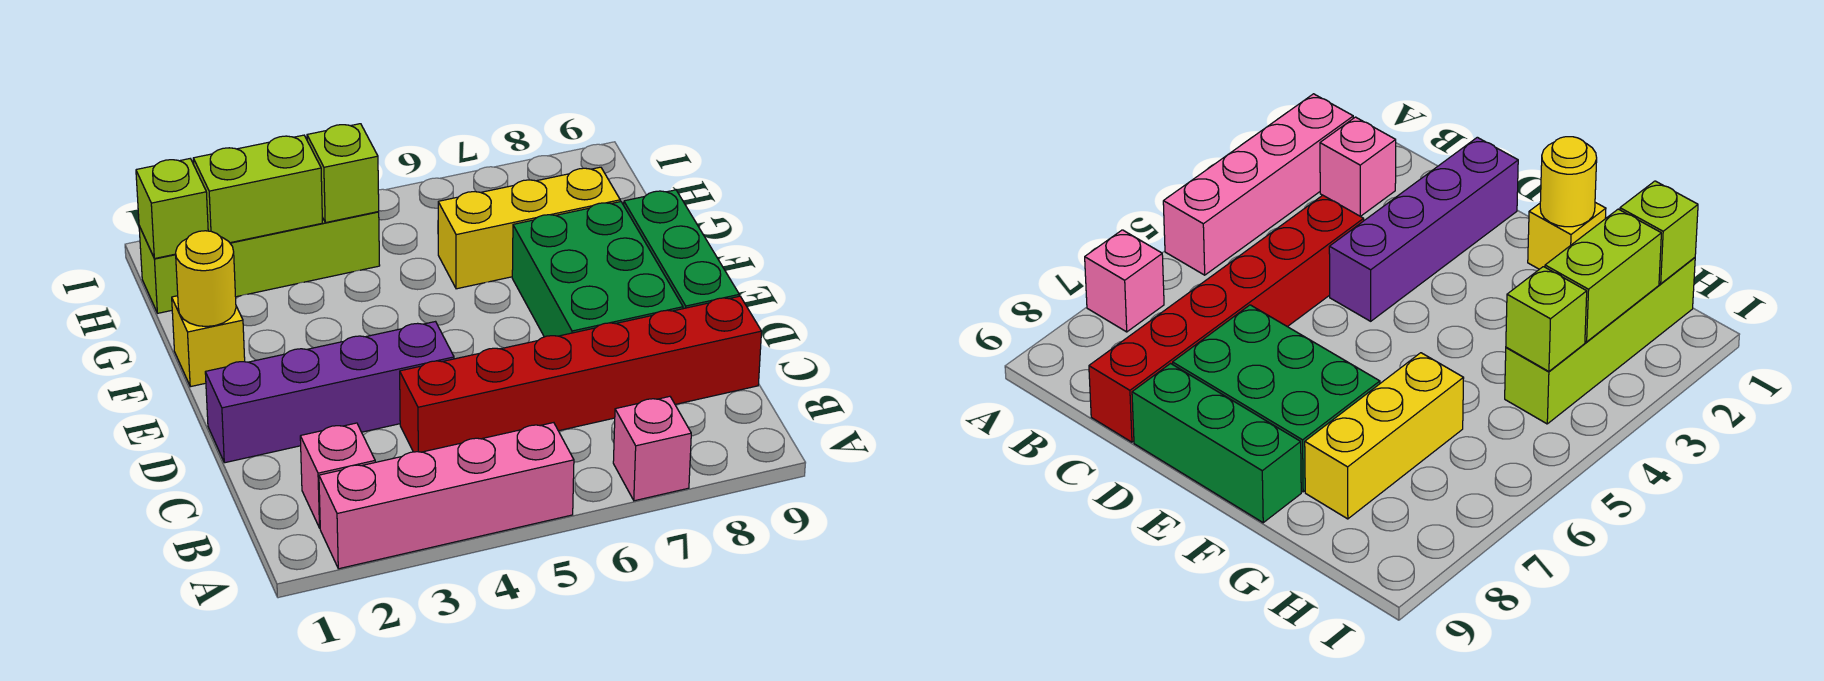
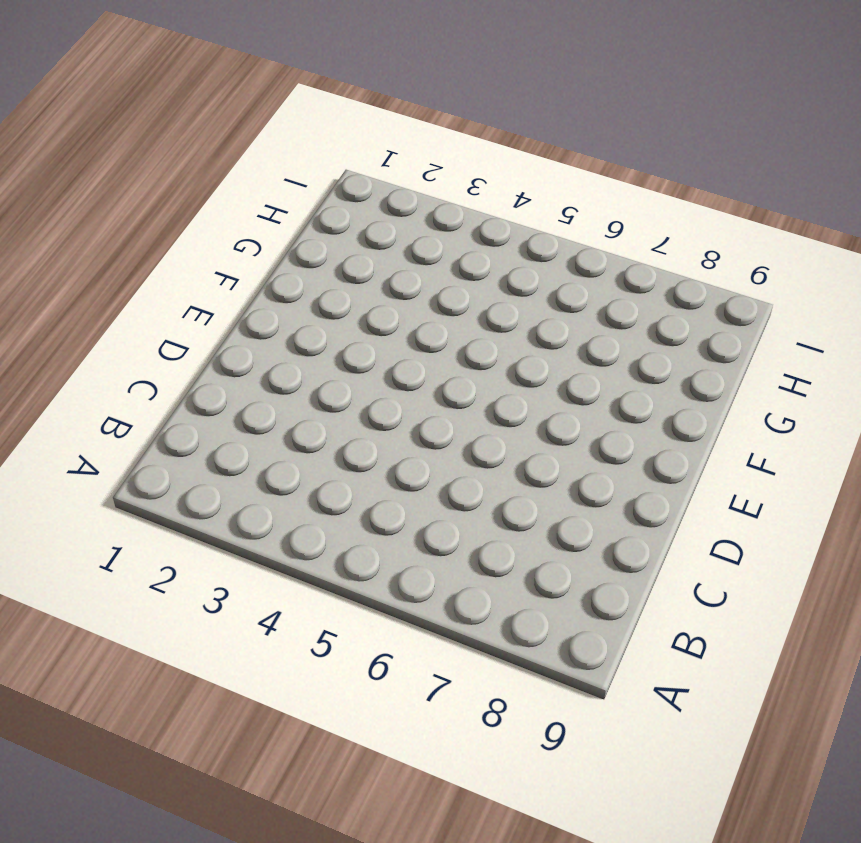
none -> pink brick A2:A5 level 1
none -> pink brick A7 level 1
none -> pink brick B2 level 1

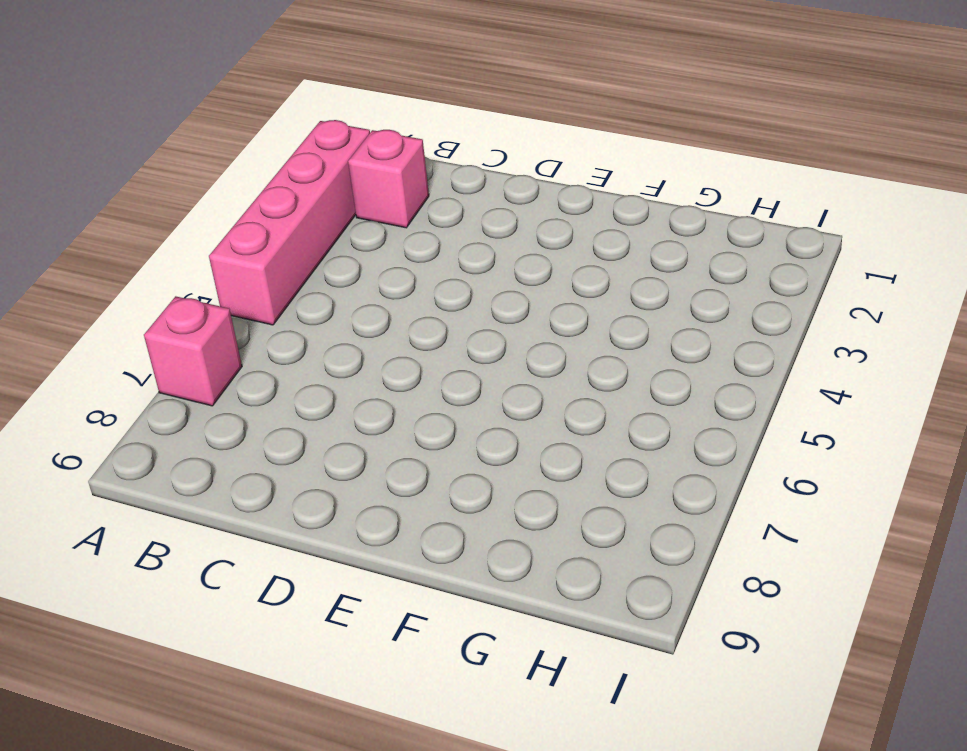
none -> red brick C4:C9 level 1
none -> purple brick D1:D4 level 1
none -> green brick D7:F8 level 1

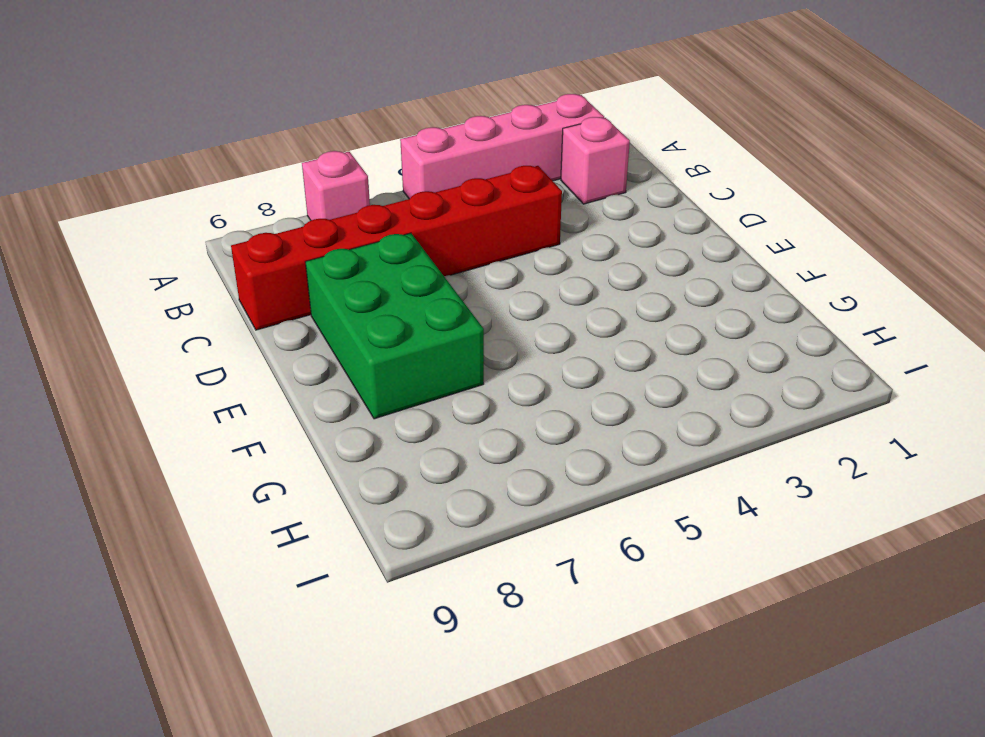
none -> purple brick D1:D4 level 1
none -> green brick D9:F9 level 1
none -> yellow brick F1 level 1

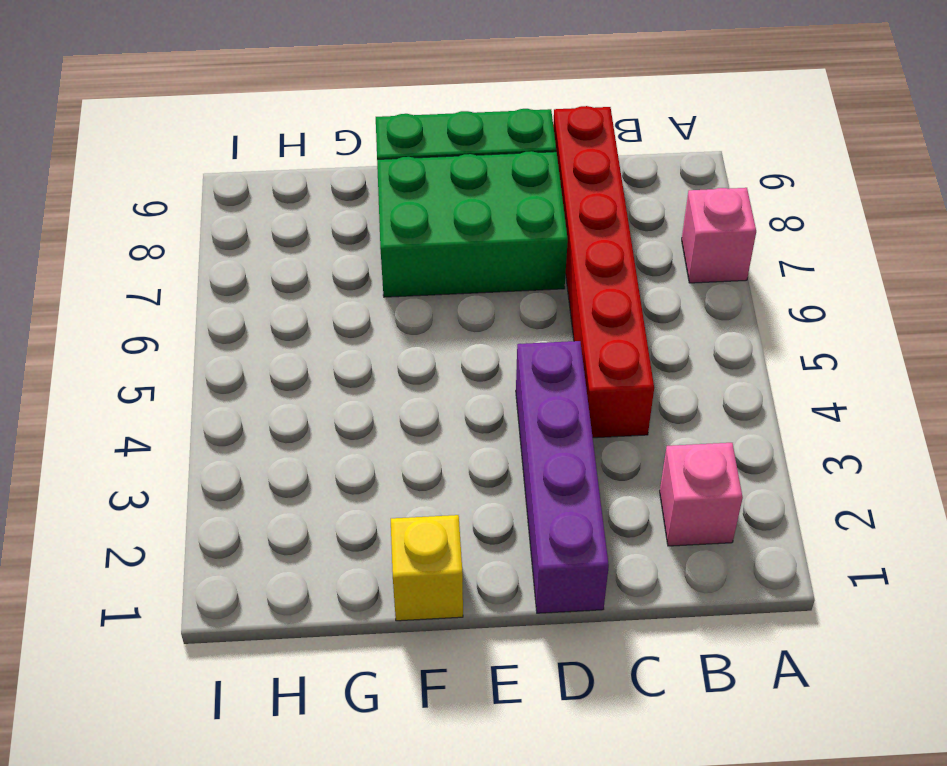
none -> pink brick A2:A5 level 1
none -> yellow brick G6:G8 level 1
none -> lime brick H1:H4 level 1

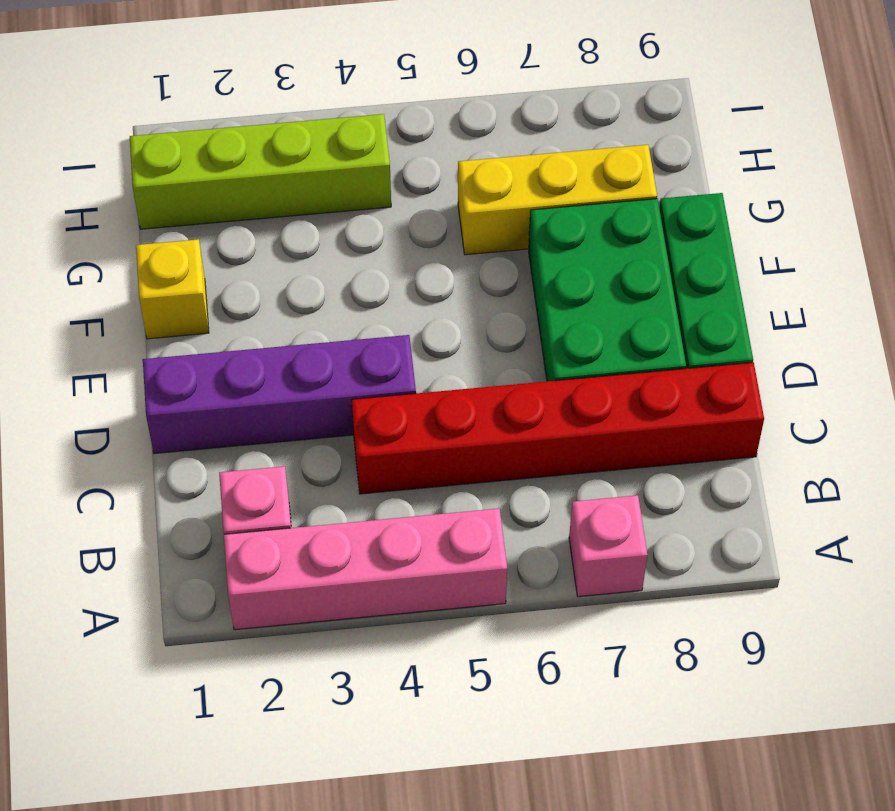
none -> yellow round brick F1 level 2
none -> lime brick H1 level 2
none -> lime brick H2:H3 level 2

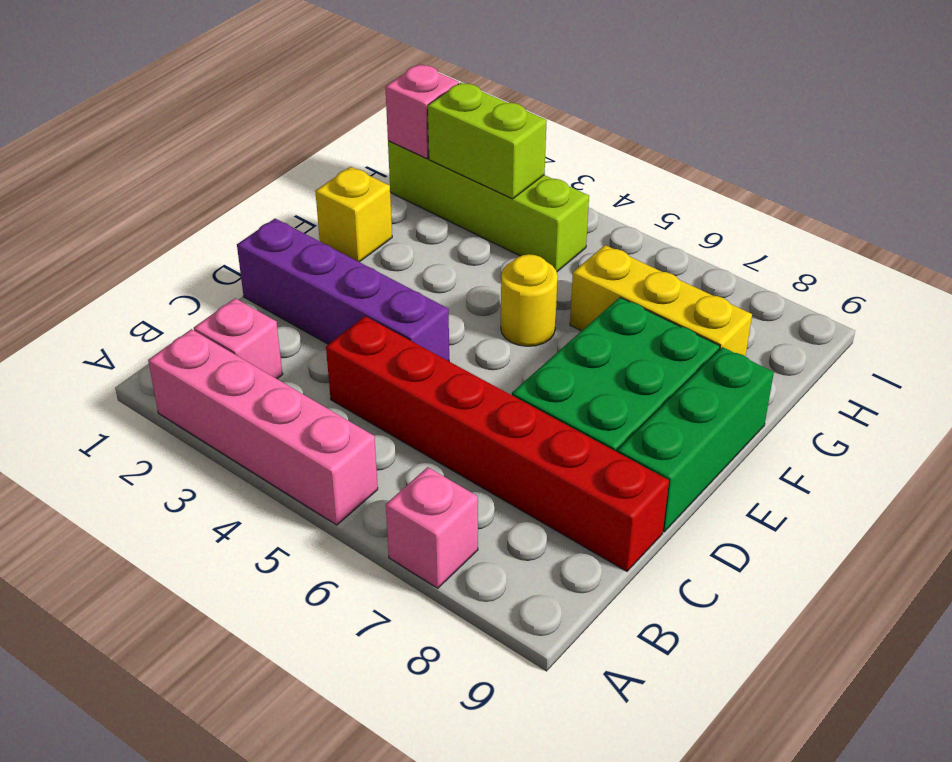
yellow round brick F5 level 1 -> yellow round brick F1 level 2
pink brick H1 level 2 -> lime brick H1 level 2
none -> lime brick H4 level 2

